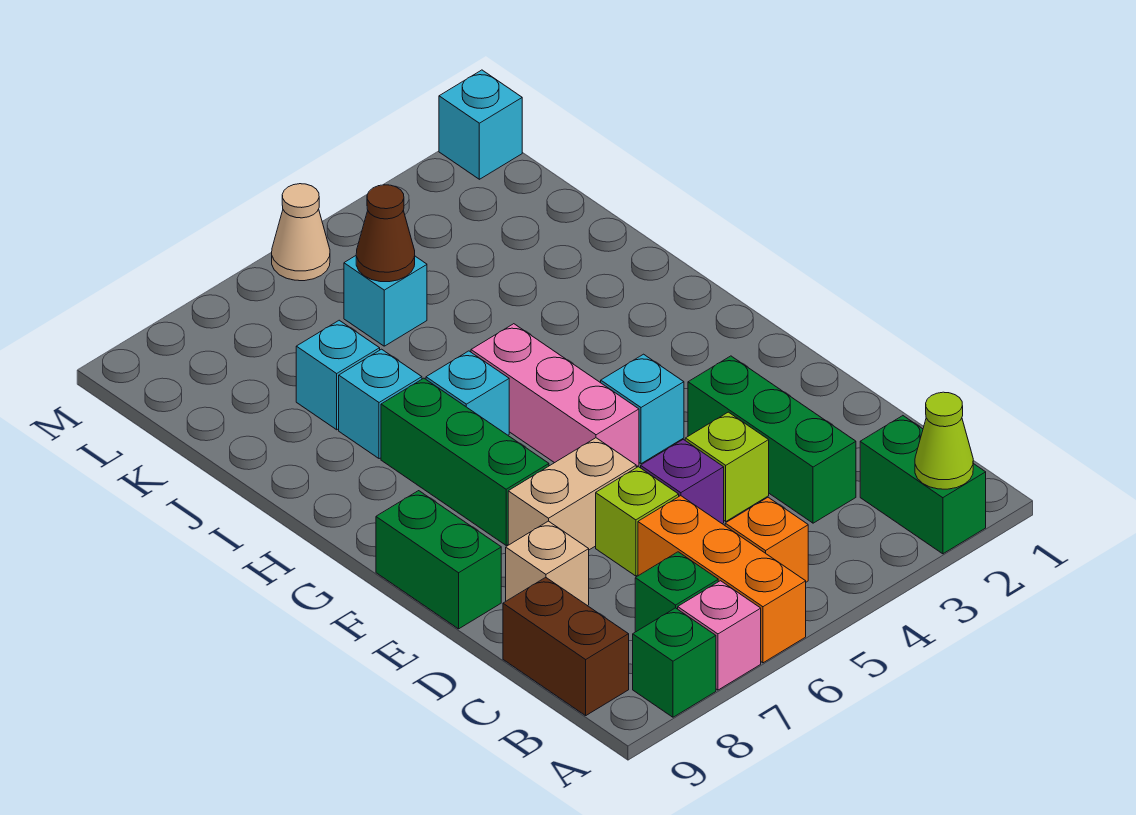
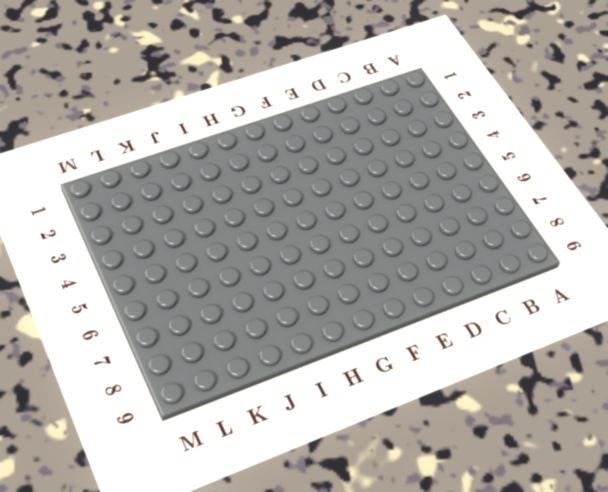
none -> green brick A2:B2 level 1
none -> orange brick A6:C6 level 1
none -> pink brick A7 level 1

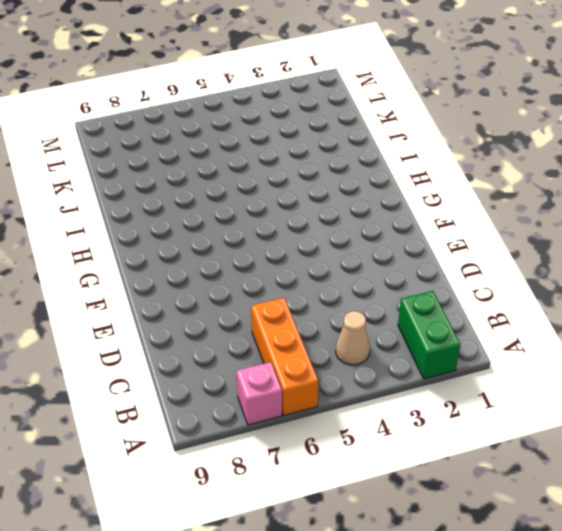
tan cone B4 level 1 -> tan cone M5 level 1
none -> green brick A8 level 1
none -> orange brick B5 level 1
none -> green brick B7 level 1

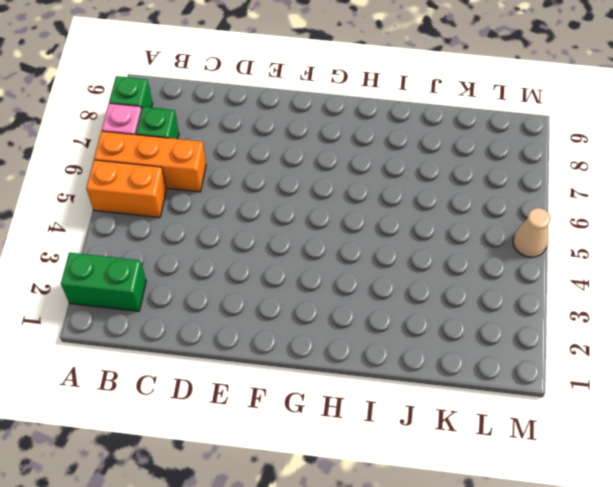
orange brick A5:B5 level 1 -> orange brick B5 level 1
none -> brown brick B9:C9 level 1
none -> green brick C3:E3 level 1
none -> lime brick D4 level 1

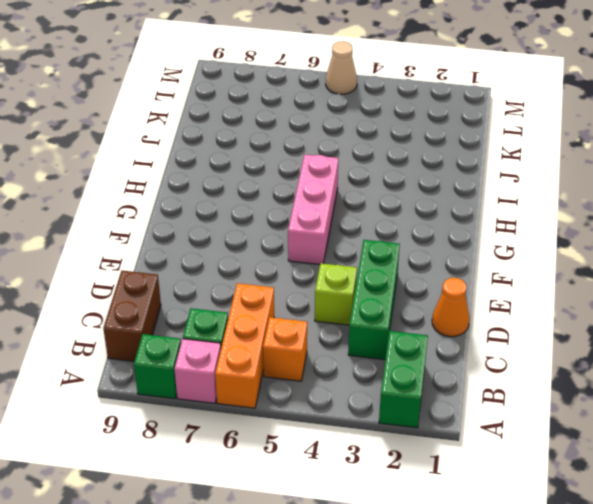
orange cone D1 level 1 -> none
none -> purple brick D5 level 1
none -> lime brick D6 level 1
none -> tan brick D8 level 1

